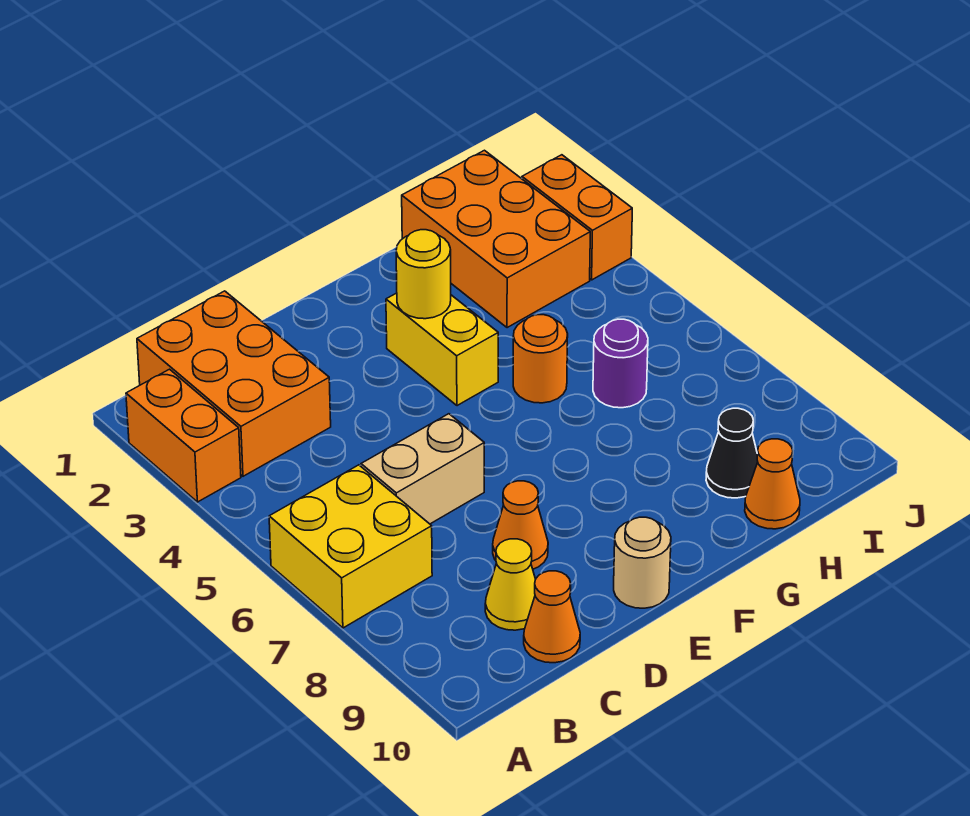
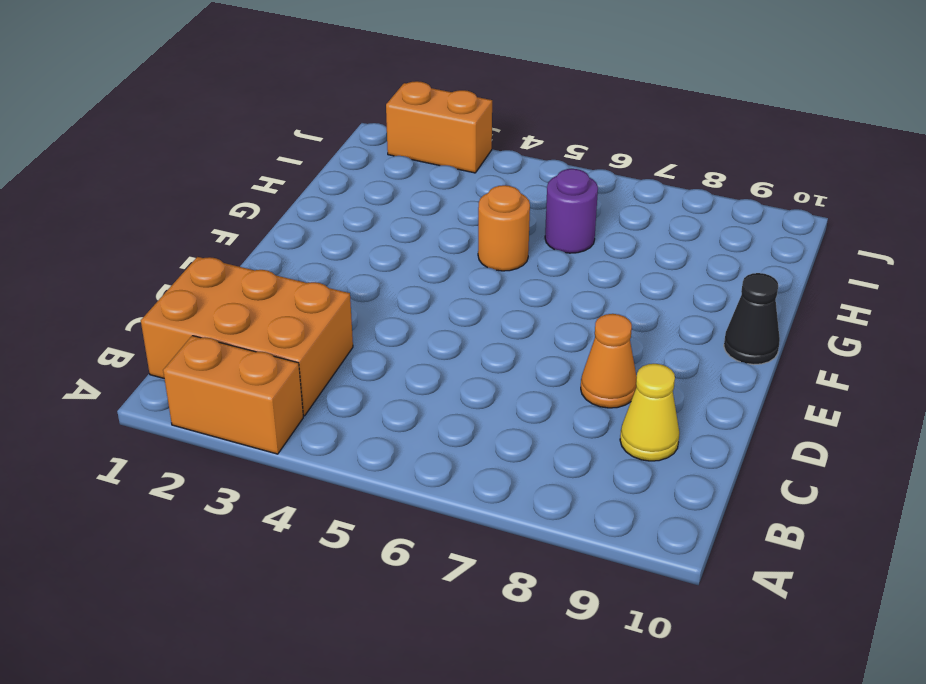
black cone F10 level 1 -> black cone H9 level 1
none -> yellow brick A6:B7 level 1
none -> tan brick C6:D6 level 1
none -> orange cone C10 level 1

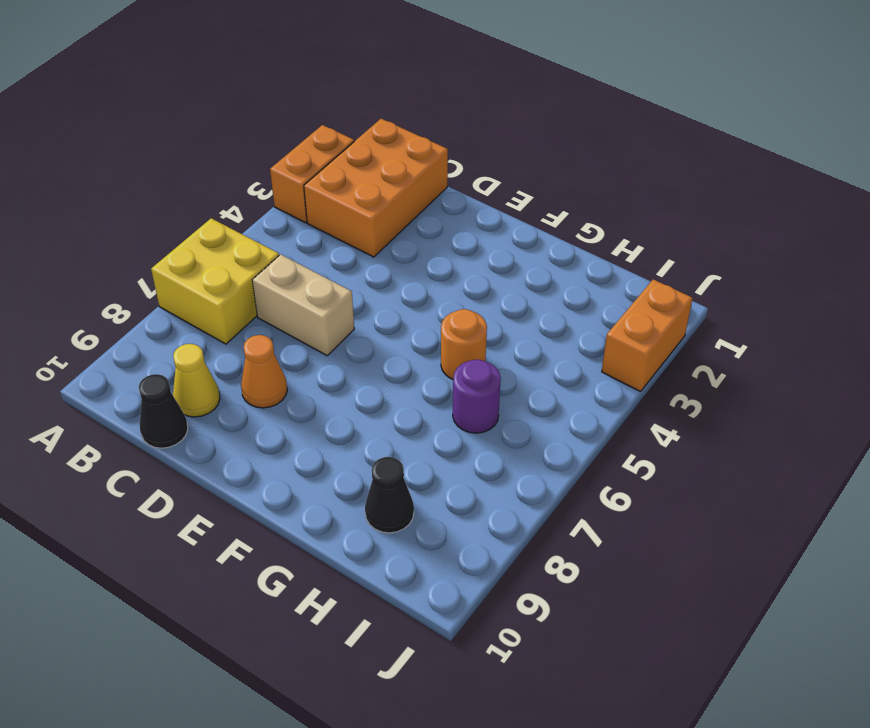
black cone C10 level 1 -> orange cone C10 level 1
none -> tan round brick E10 level 1
none -> yellow brick F3:F4 level 1
none -> orange brick H1:I3 level 1

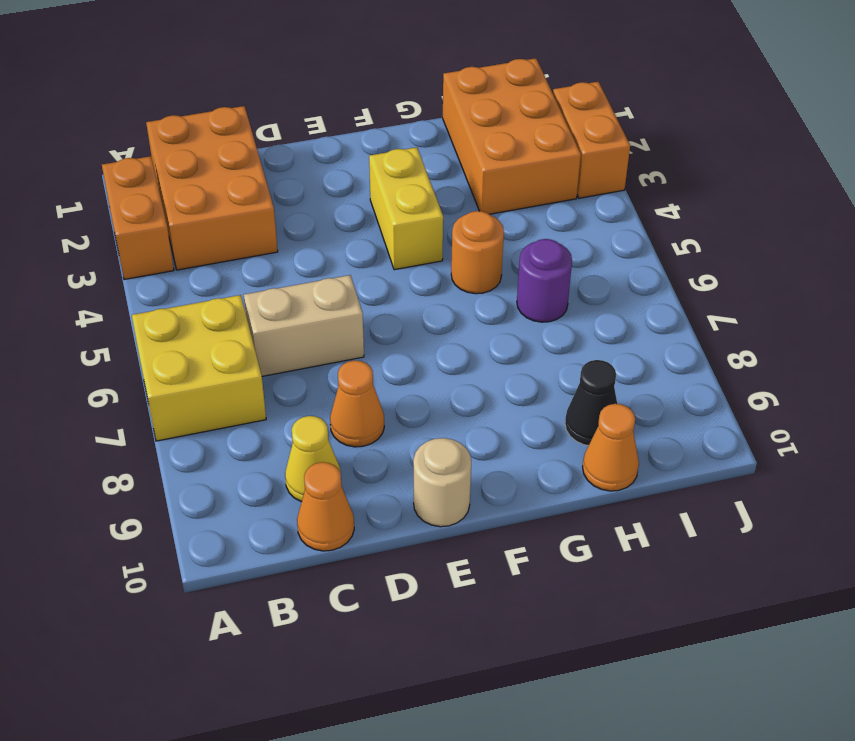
none -> yellow round brick F3 level 2

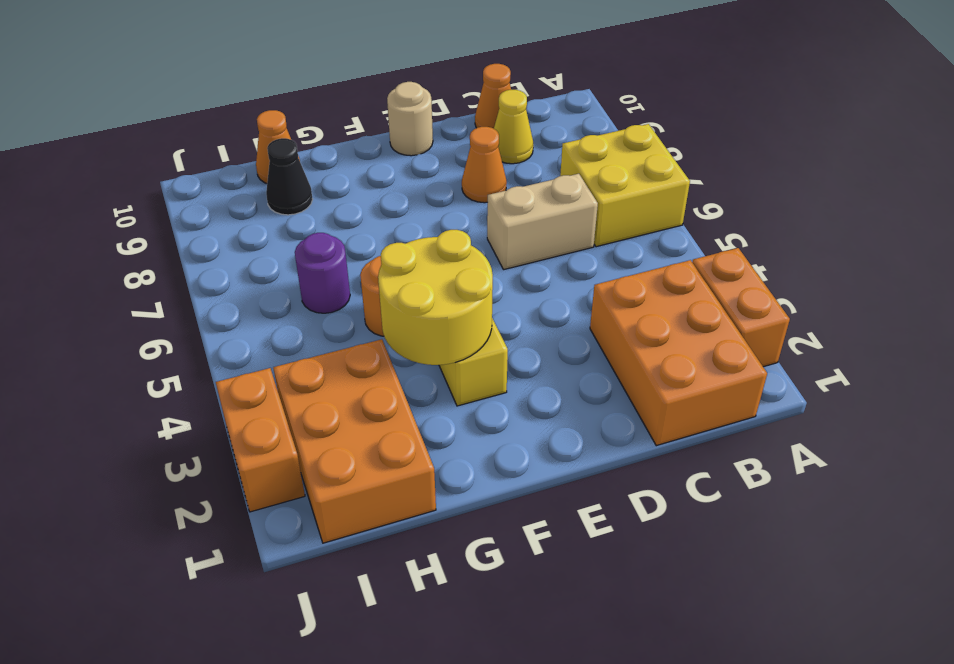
yellow round brick F3:G4 level 2 -> yellow round brick F3 level 2

